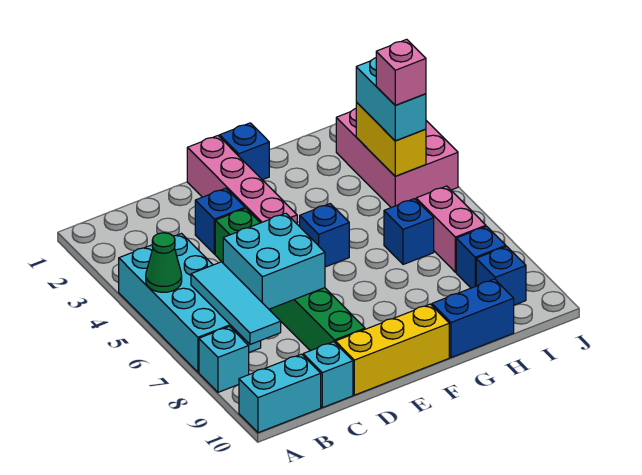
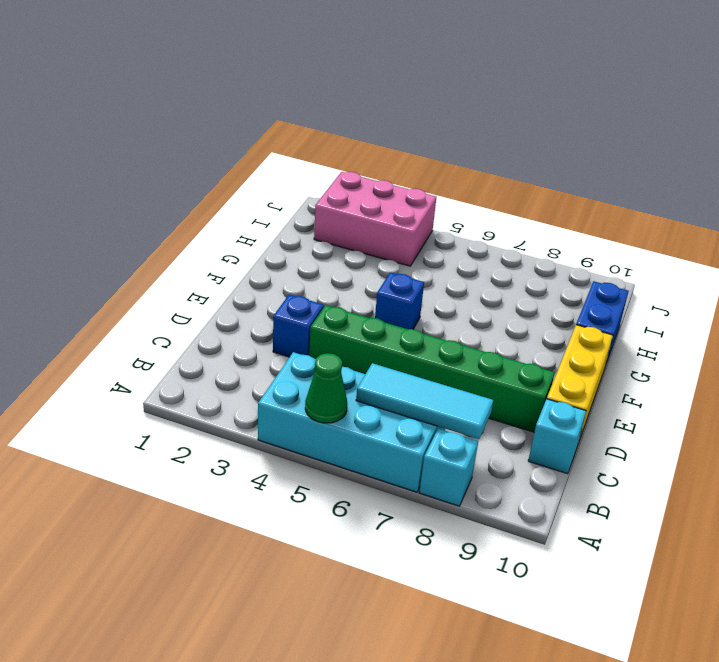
none -> cyan brick A10:B10 level 1
none -> pink brick E1:E4 level 1
none -> blue brick F1 level 1

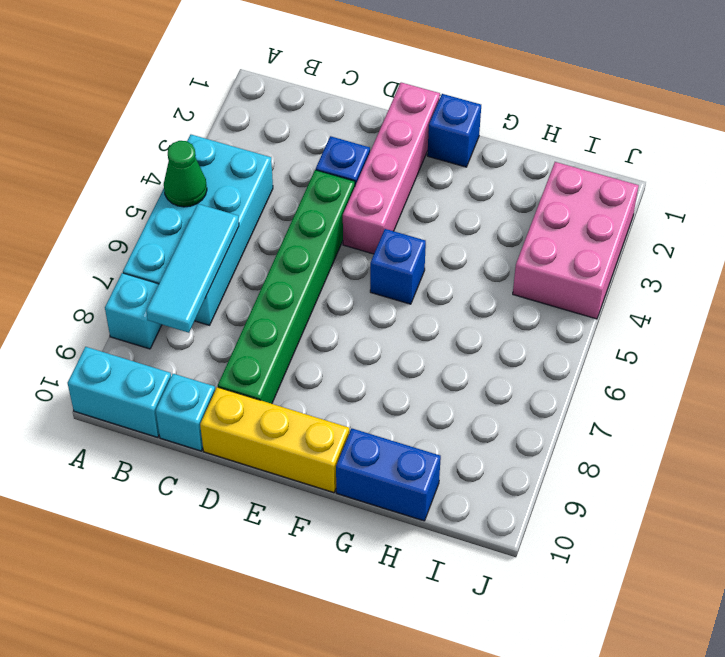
none -> blue brick H6 level 1
none -> pink brick I6:I7 level 1
none -> blue brick I8 level 1

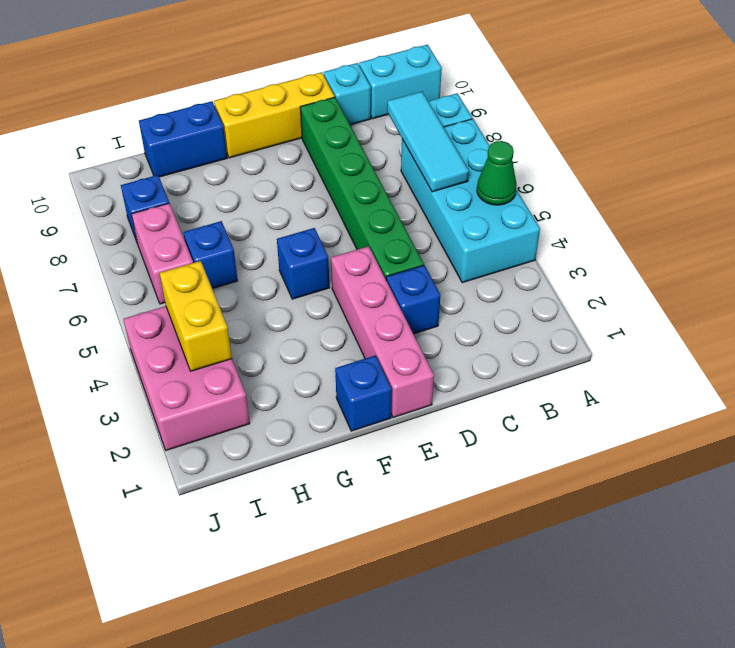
none -> blue brick I9 level 1
none -> cyan brick C6:D7 level 2
none -> cyan brick I3:I4 level 3

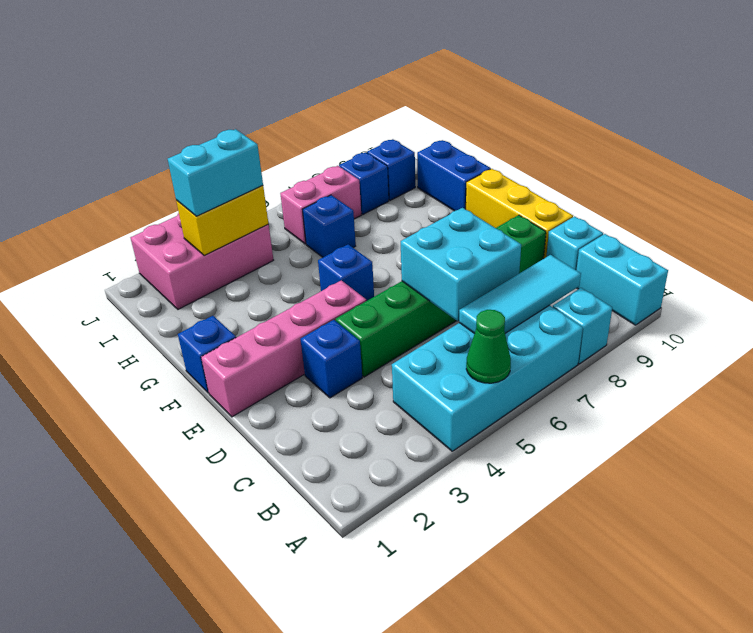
none -> pink brick I4 level 4

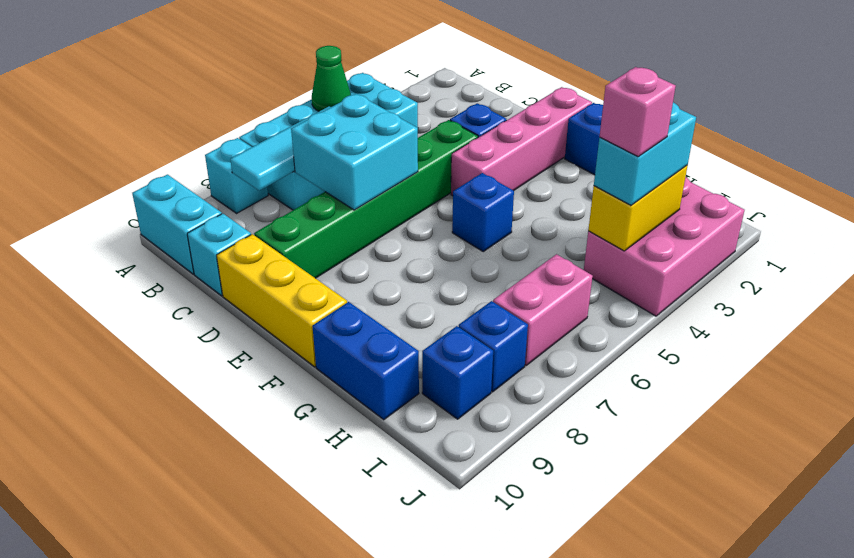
none -> blue brick H6 level 1

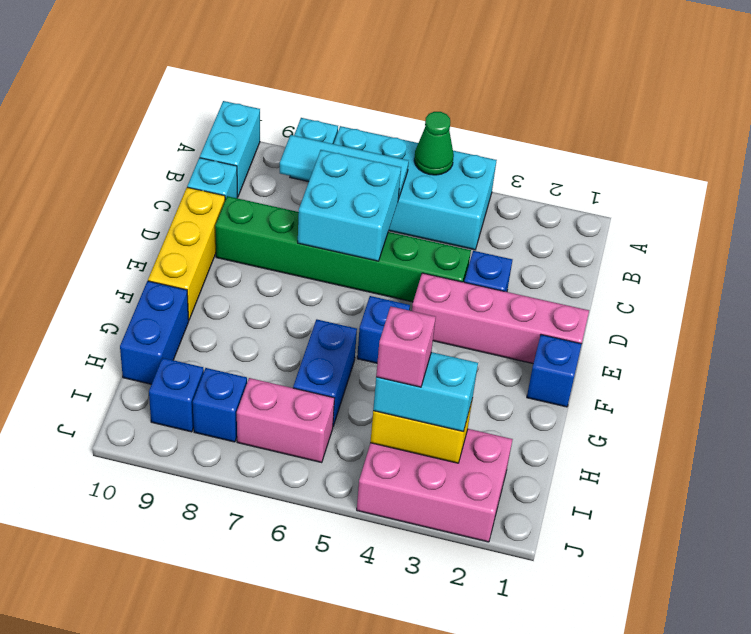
blue brick G6:H6 level 1 -> blue brick H6 level 1

